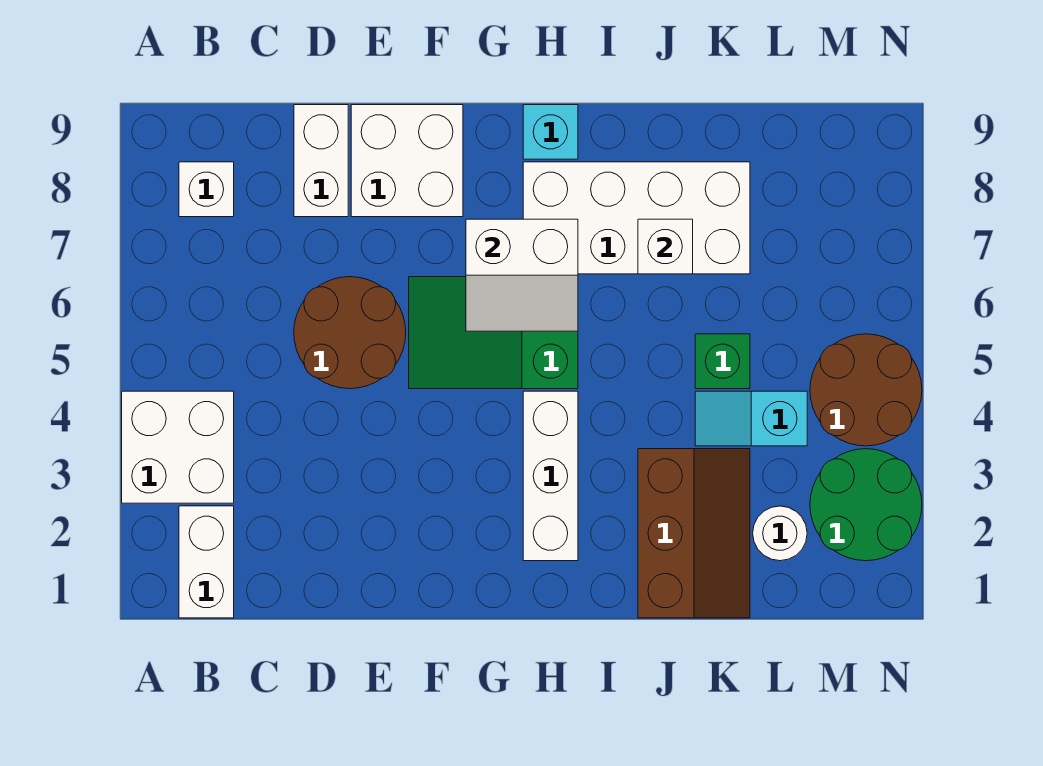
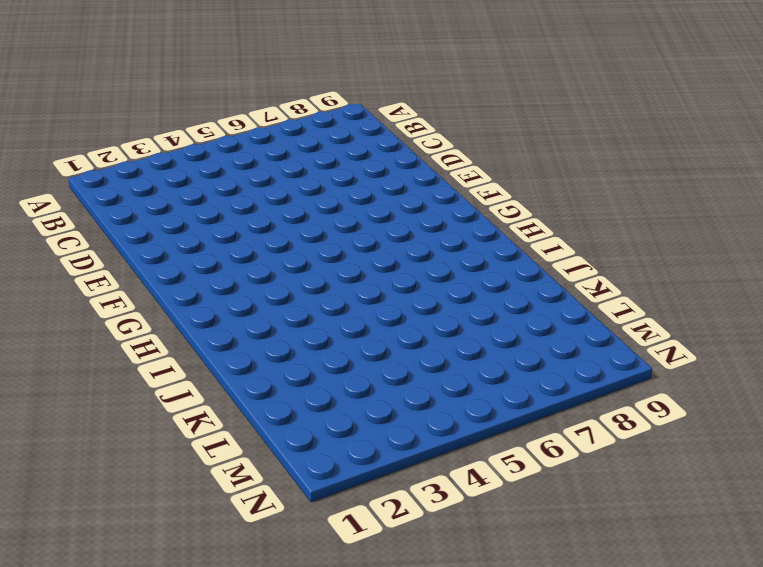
none -> white brick A3:B4 level 1
none -> white brick B1:B2 level 1
none -> white brick B8 level 1

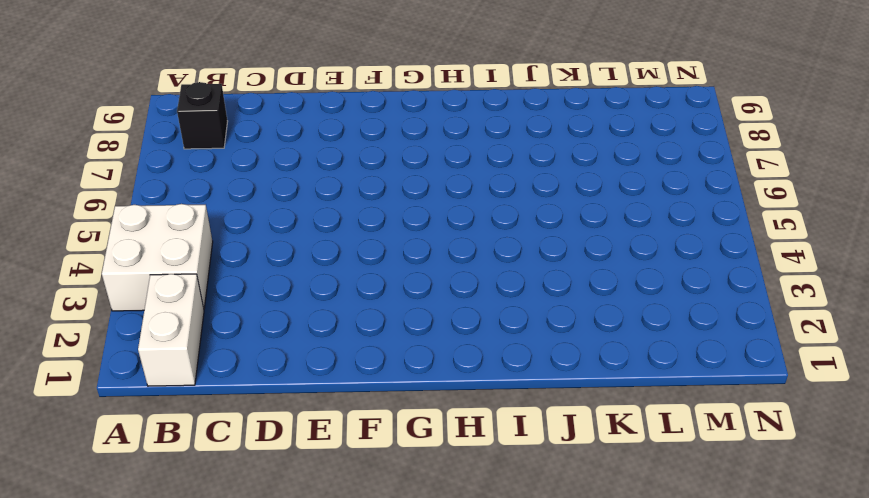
black brick B8 level 1 -> white brick B8 level 1
none -> brown round brick D5:E6 level 1
none -> white brick D8:D9 level 1
none -> white brick E8:F9 level 1

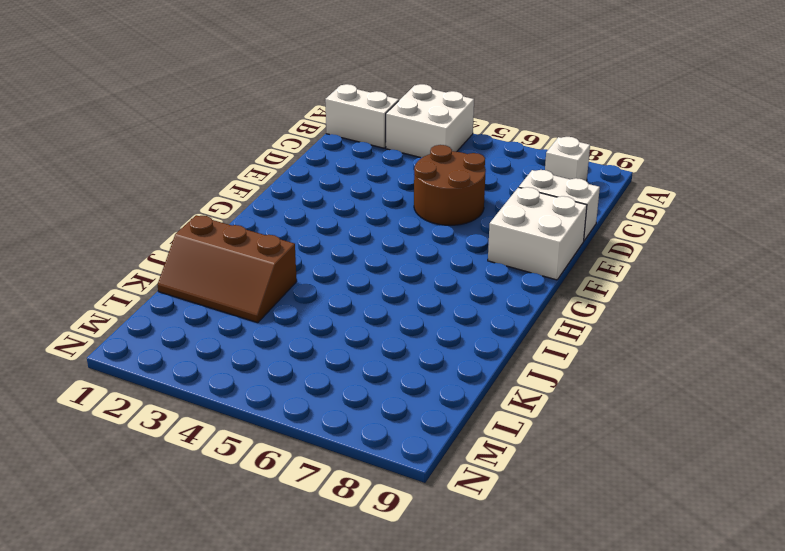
none -> green slope F5:H6 level 1 top H
none -> white brick H2:H4 level 1
none -> white brick H7:K8 level 1

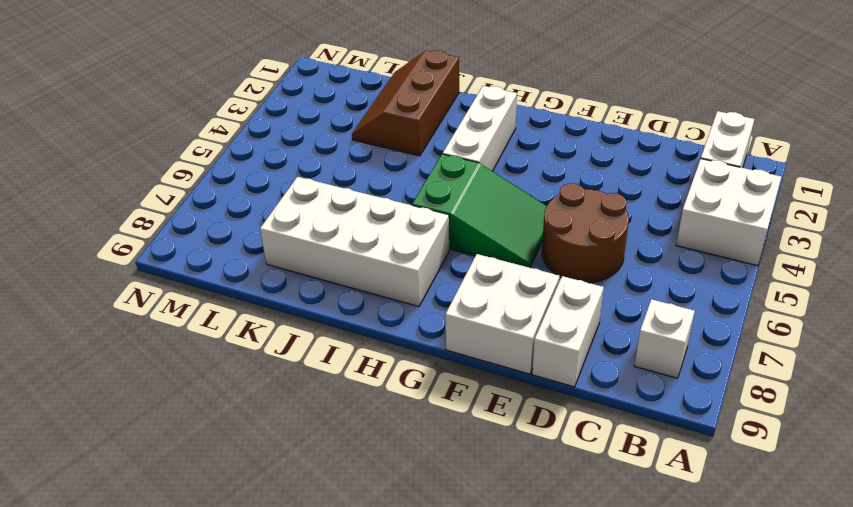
none -> cyan brick H9 level 1
none -> cyan slope K4:L4 level 1 top L
none -> green brick K5 level 1

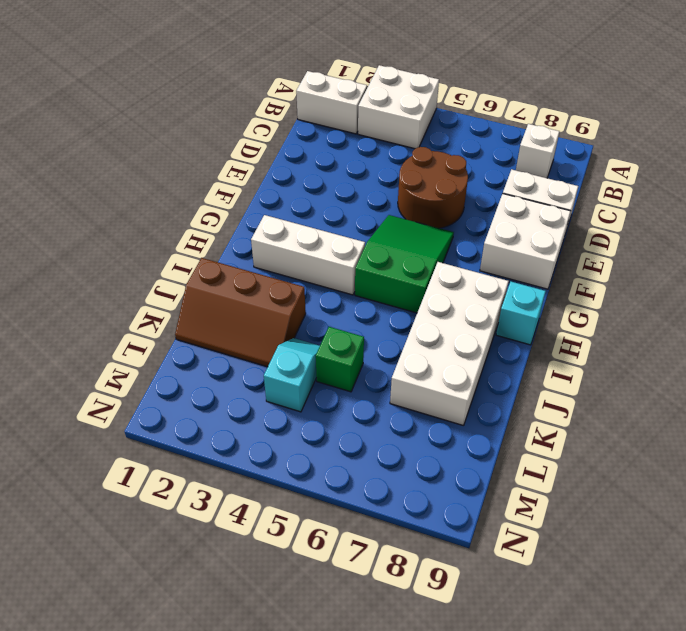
none -> white round brick L2 level 1
none -> green round brick M2:N3 level 1
none -> brown round brick M4:N5 level 1

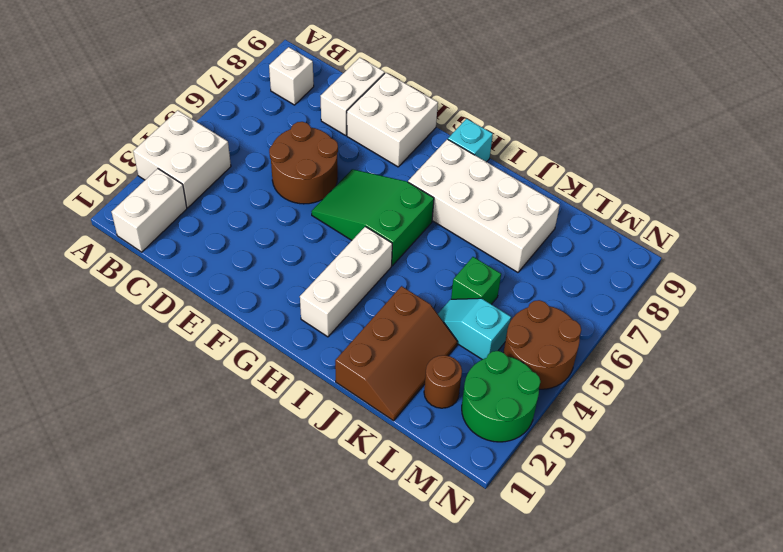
brown round brick L2 level 1 -> white round brick L2 level 1
none -> white slope G6:H7 level 2 top 7
none -> white brick J7 level 2

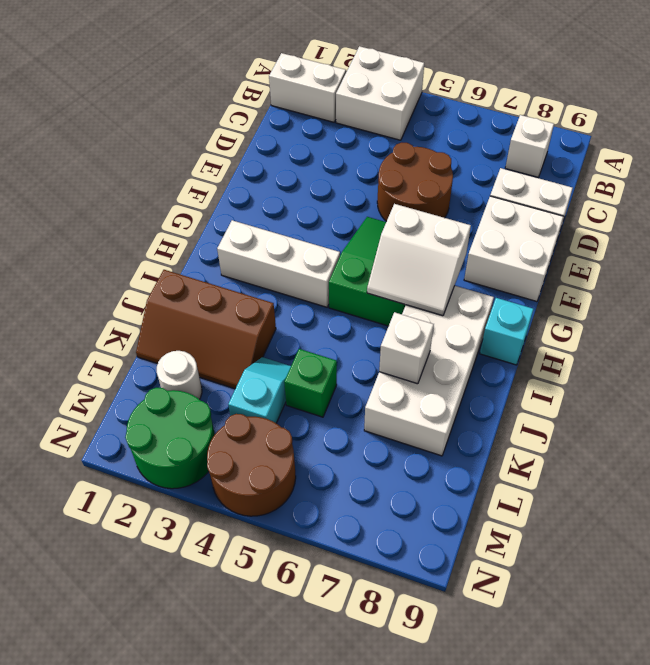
white slope G6:H7 level 2 top G -> white slope G6:H7 level 2 top 7

